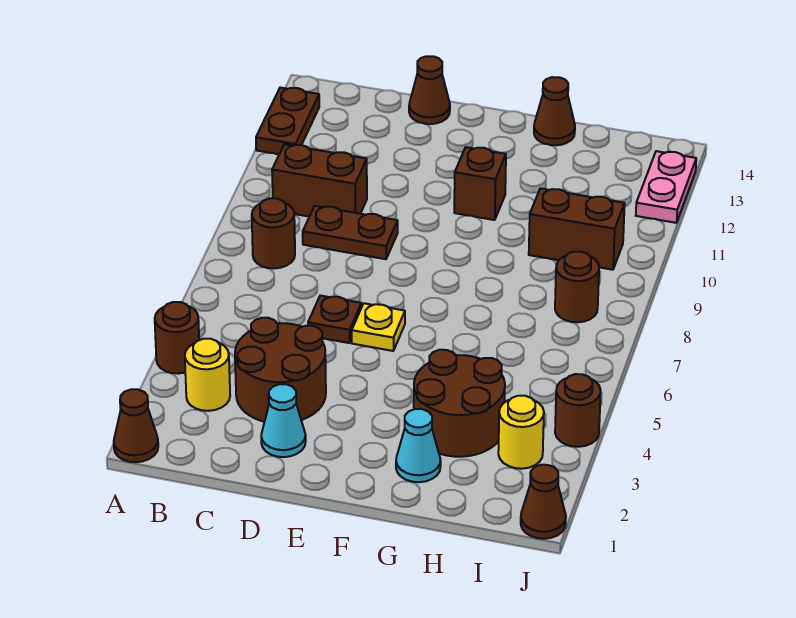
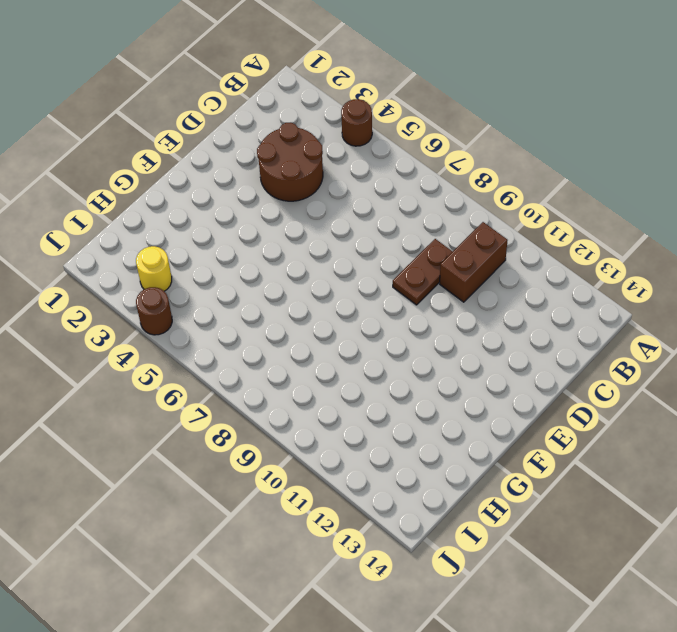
none -> brown cone A1 level 1
none -> brown plate A12:A13 level 1
none -> yellow round brick B3 level 1

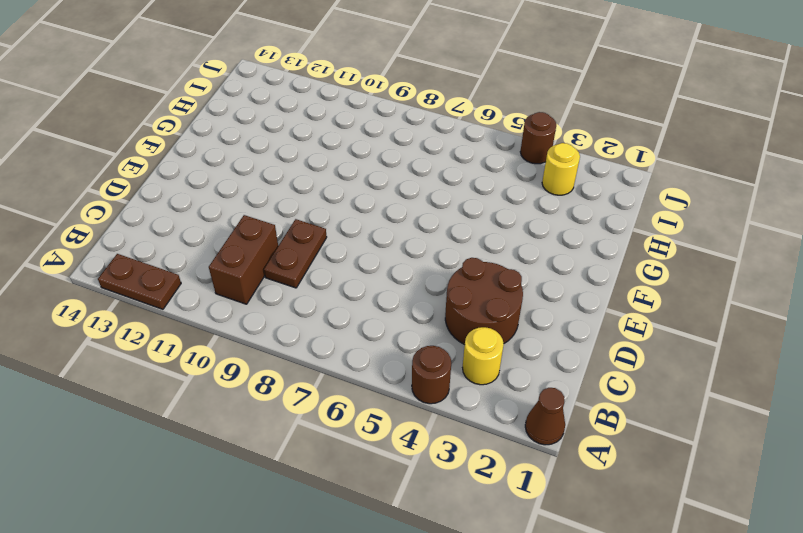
none -> brown round brick B8 level 1
none -> cyan cone D2 level 1
none -> brown plate D6 level 1

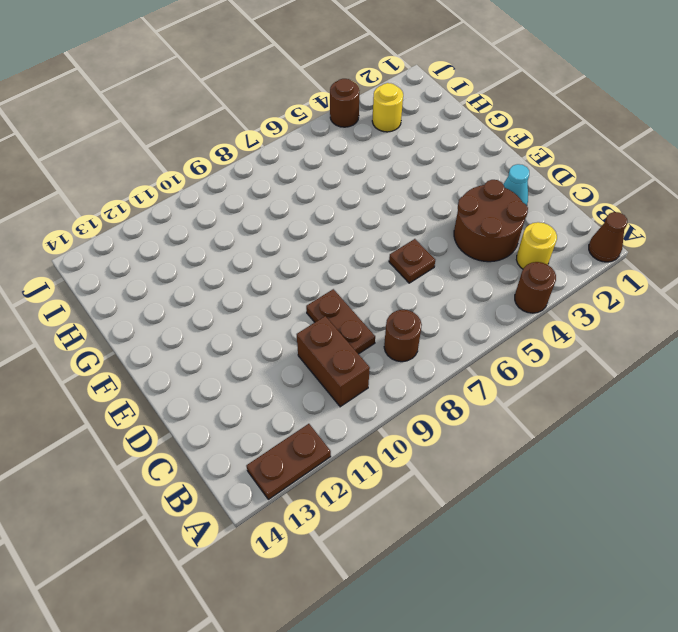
none -> brown cone D14 level 1
none -> yellow plate E6 level 1
none -> brown brick F11 level 1

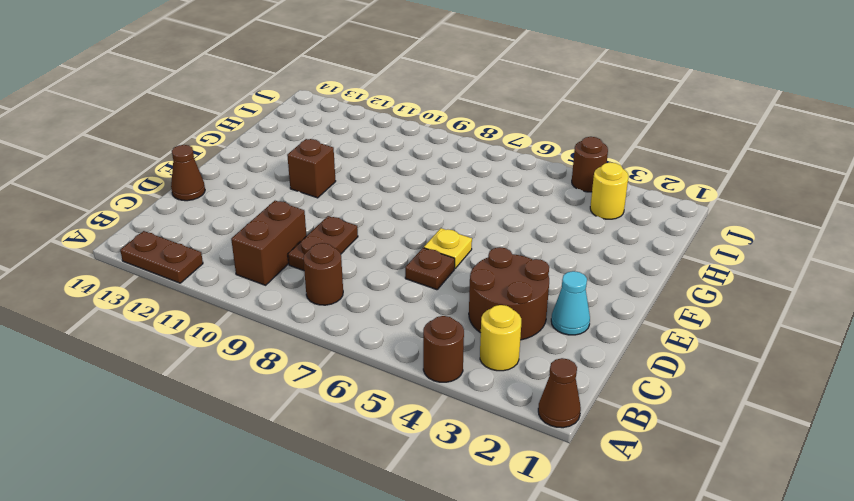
none -> cyan cone G2 level 1
none -> brown round brick G3:H4 level 1
none -> brown cone G14 level 1

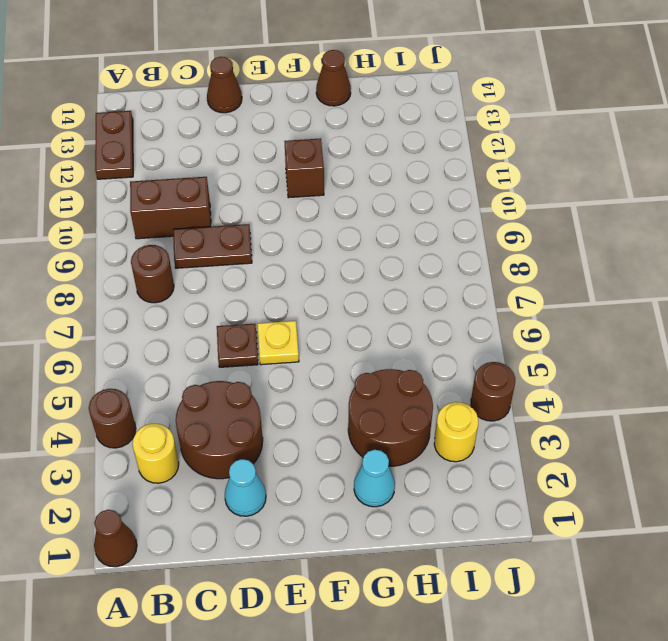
none -> brown brick H10:I10 level 1
none -> brown round brick I8 level 1
none -> brown cone J1 level 1

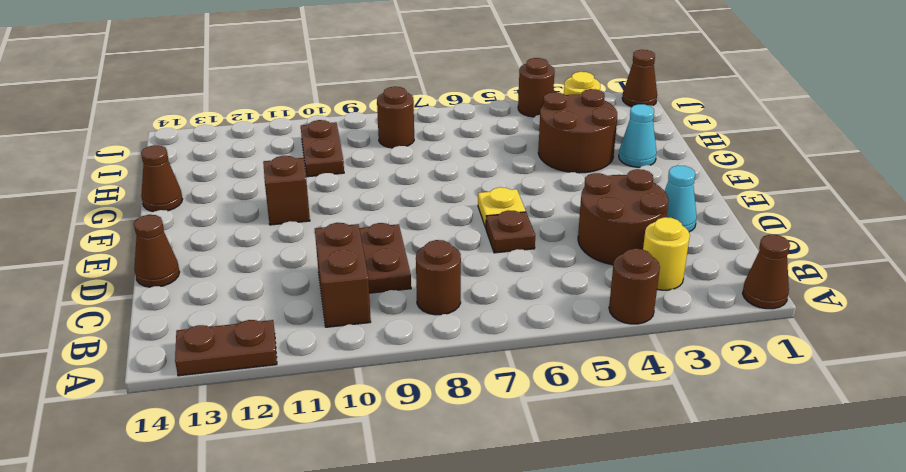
brown plate H10:I10 level 1 -> brown brick H10:I10 level 1
none -> pink plate J12:J13 level 1

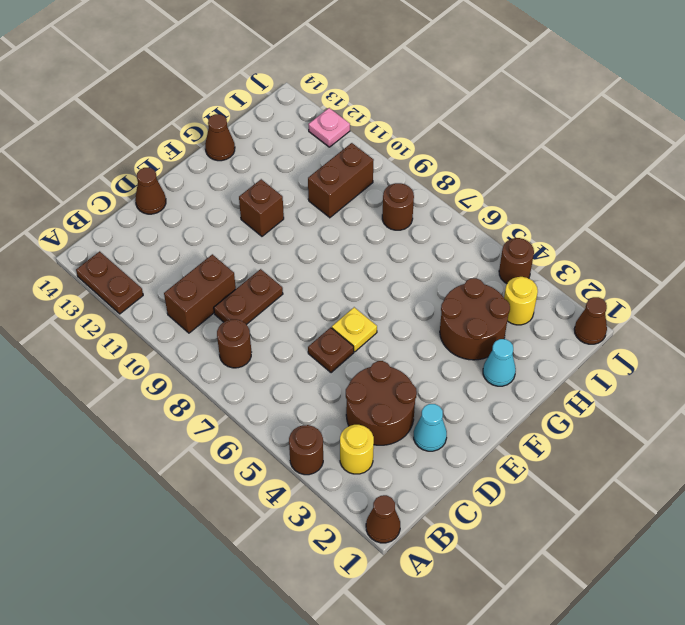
pink plate J12 level 1 -> pink plate J12:J13 level 1

